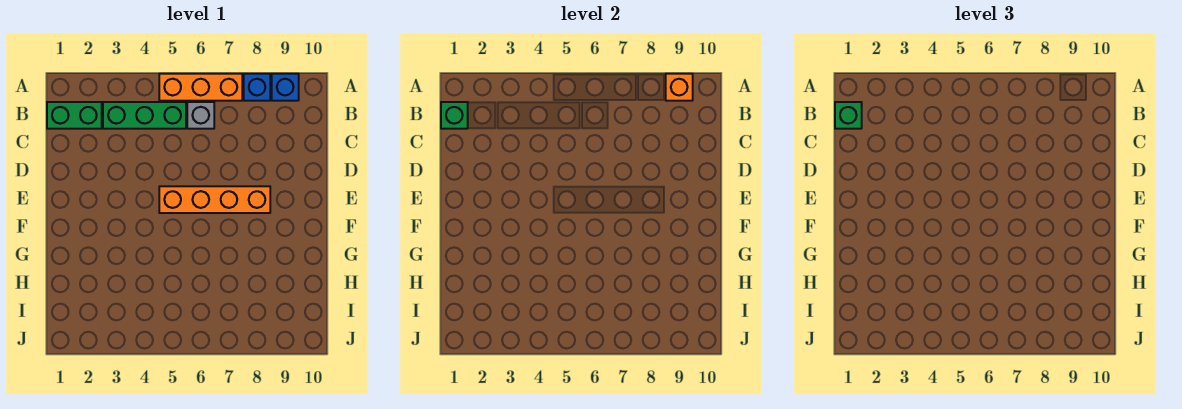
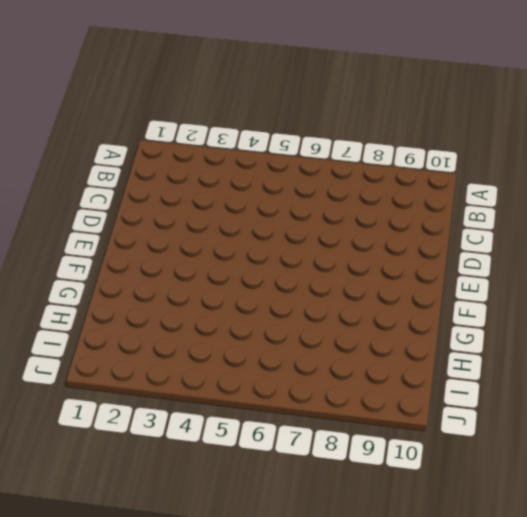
none -> orange brick A5:A7 level 1
none -> blue brick A8 level 1

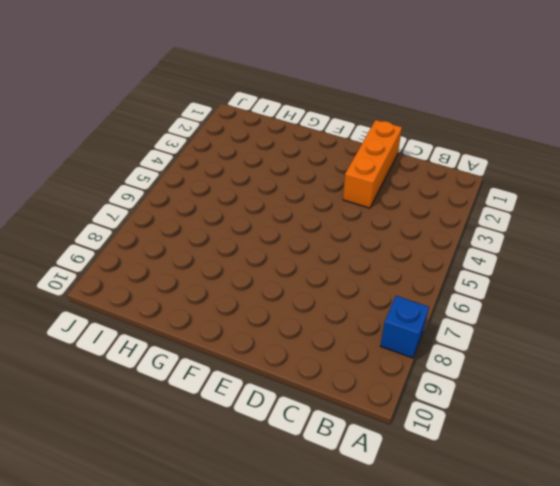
orange brick D1:D3 level 1 -> orange brick A5:A7 level 1
none -> blue brick A9 level 1
none -> green brick B1:B2 level 1

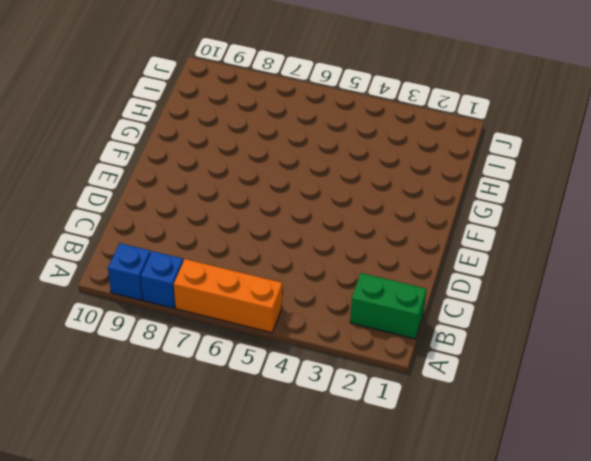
none -> green brick B3:B5 level 1
none -> grey brick B6 level 1

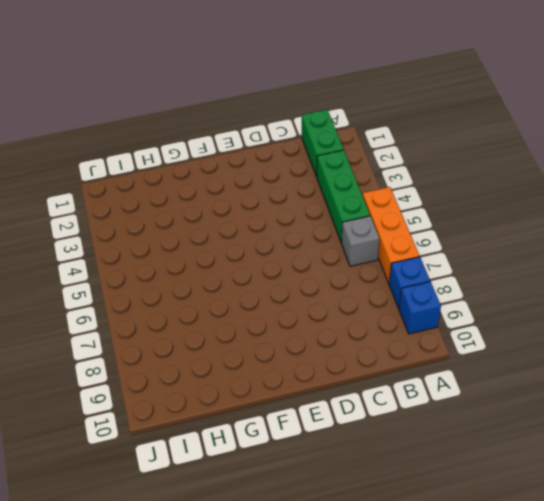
none -> orange brick E5:E8 level 1
none -> orange brick A9 level 2

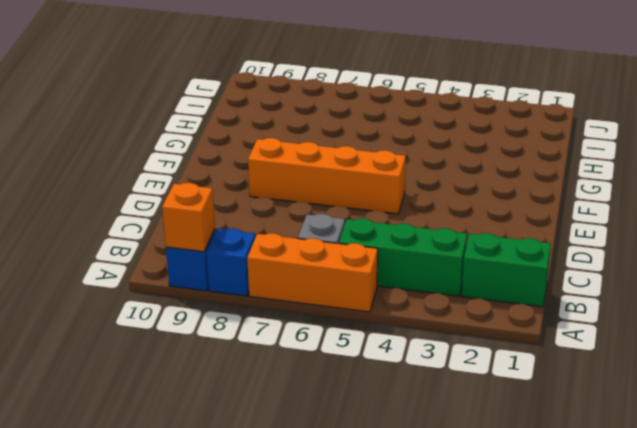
none -> green brick B1 level 2
none -> green brick B1 level 3

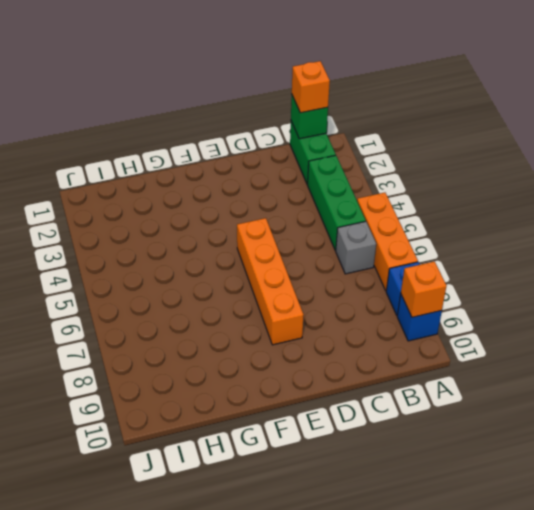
orange brick B1 level 3 -> green brick B1 level 3

